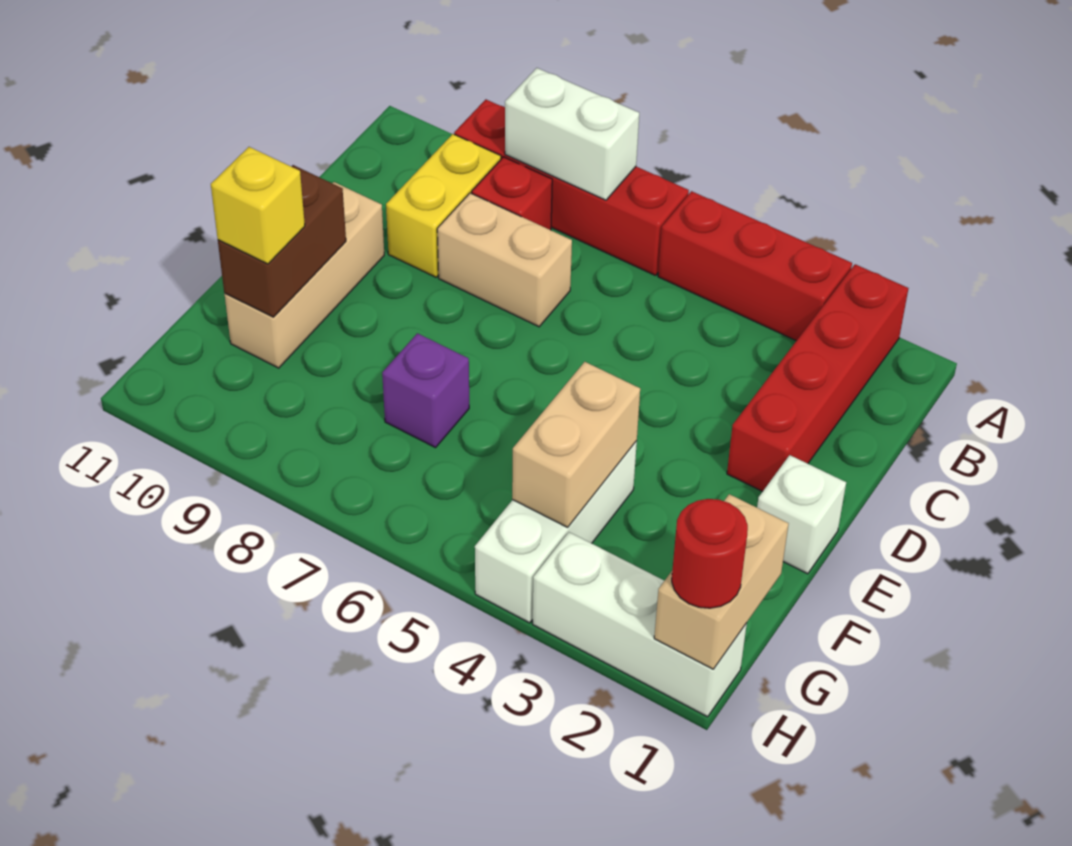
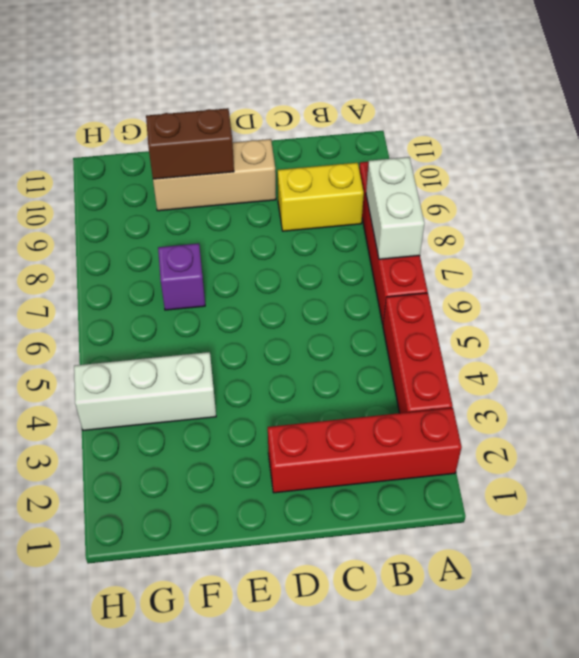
none -> red brick B8 level 1
none -> tan brick C7:C8 level 1
none -> white brick E1 level 1

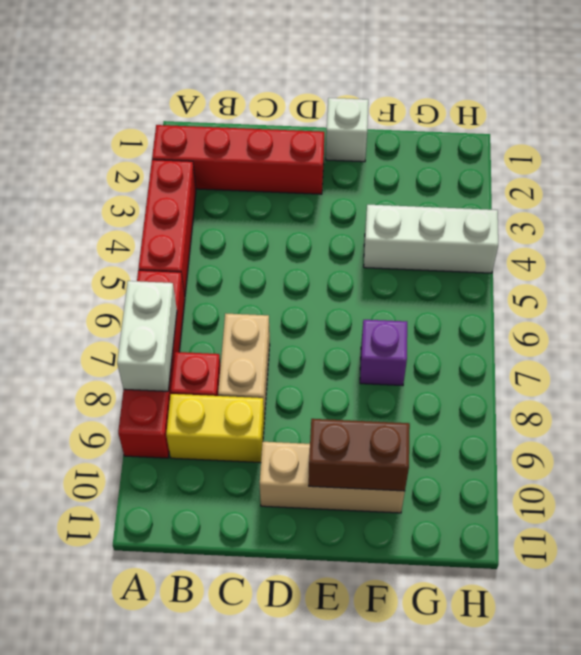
none -> white brick H1:H3 level 1
none -> tan brick F4:G4 level 2
none -> tan brick G1:H1 level 2

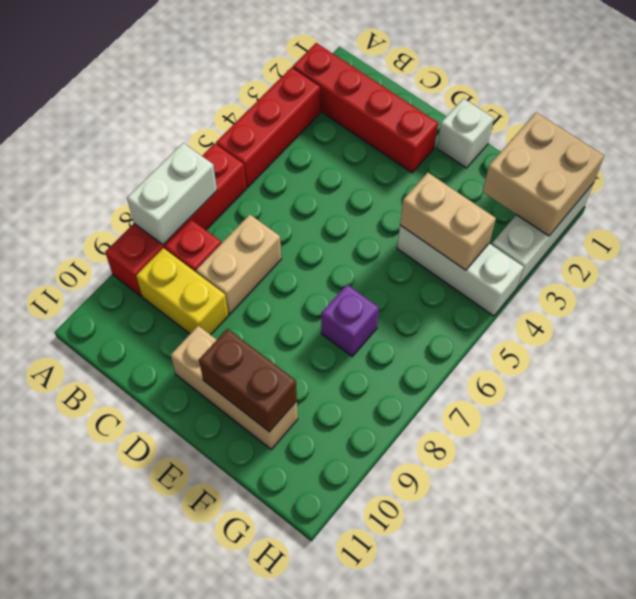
tan brick G1:H2 level 2 -> tan brick G1:H1 level 2
none -> yellow brick F10 level 3
none -> red round brick H1 level 3

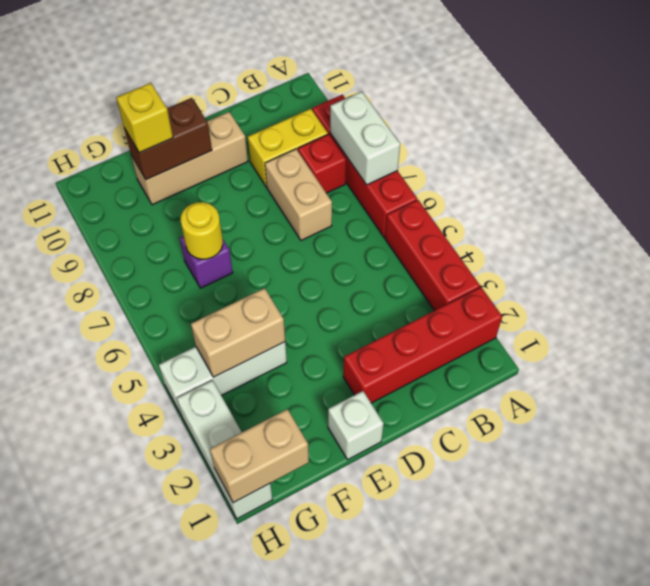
yellow round brick F7 level 2 -> none
none -> red round brick H1 level 3

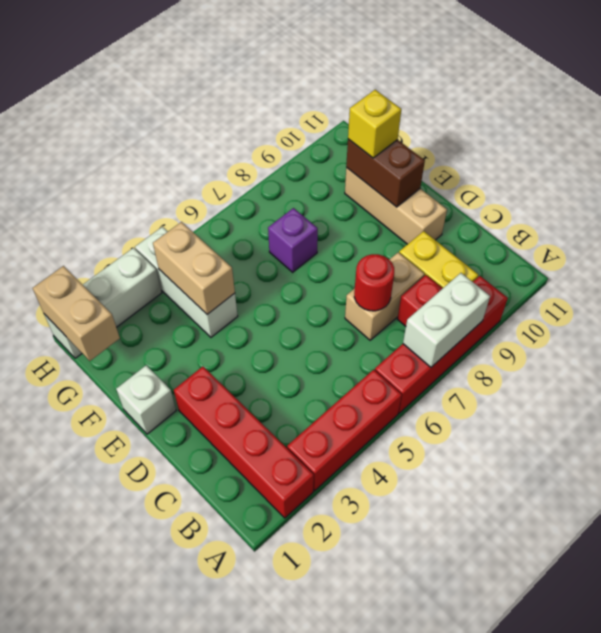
red round brick C7 level 2 -> red round brick H1 level 3

